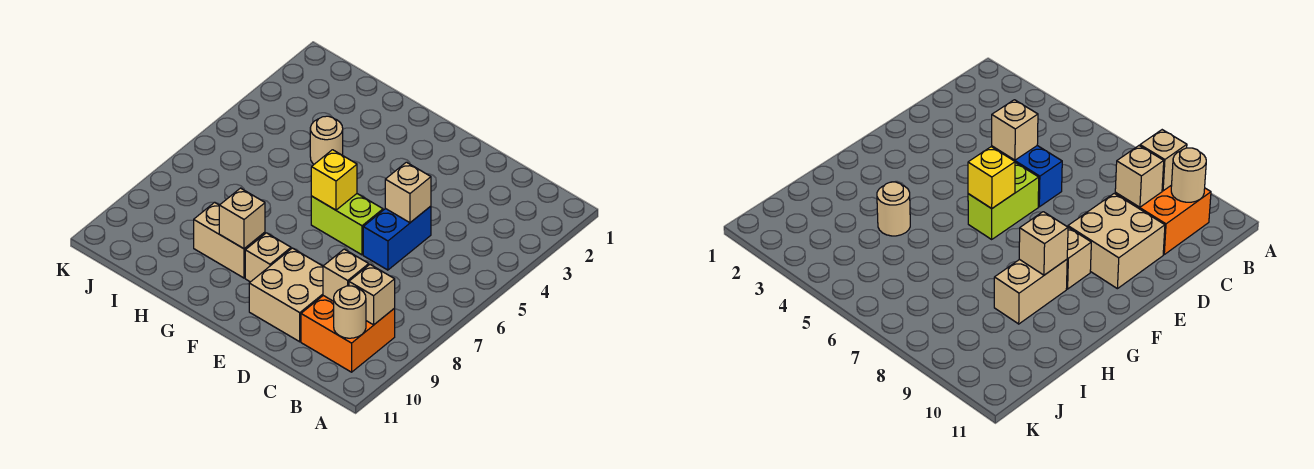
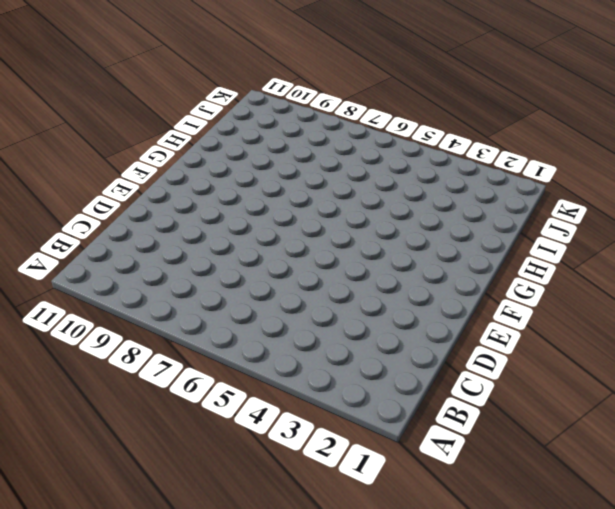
none -> orange brick B9:C10 level 1
none -> blue brick D5:D6 level 1
none -> tan brick D9:E10 level 1

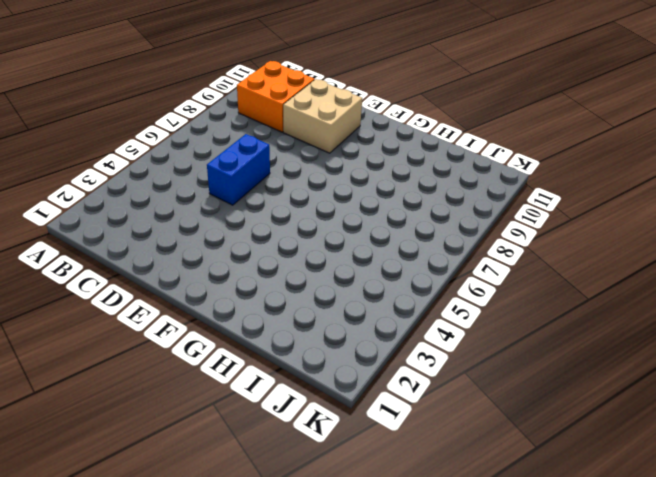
none -> lime brick E6:F6 level 1
none -> tan brick F9 level 1
none -> tan brick G9:H9 level 1

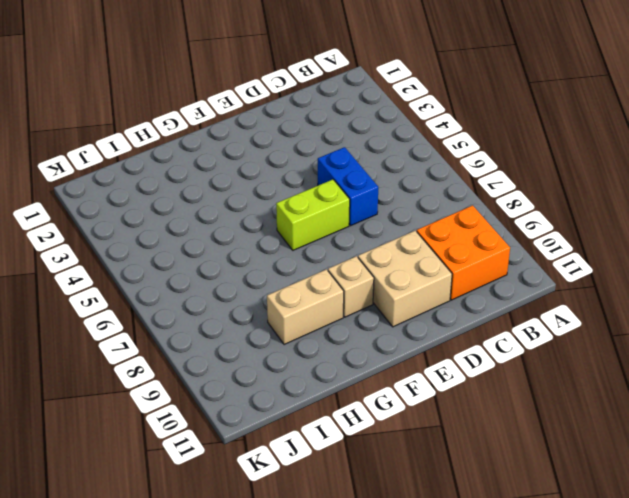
none -> tan round brick H4 level 1
none -> tan brick B9 level 2
none -> tan round brick B10 level 2

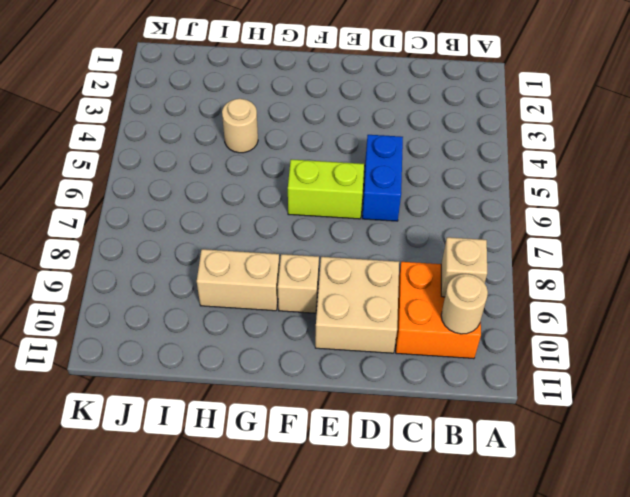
none -> tan brick C9 level 2
none -> tan brick D5 level 2
none -> yellow brick F6 level 2

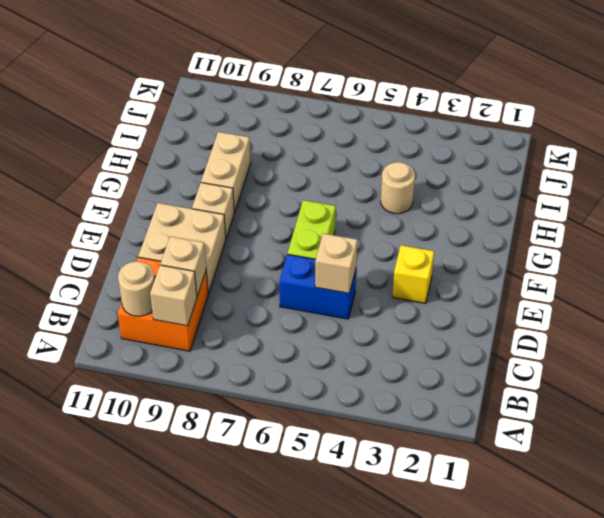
yellow brick E3 level 1 -> yellow brick F6 level 2
none -> tan brick G9 level 2

